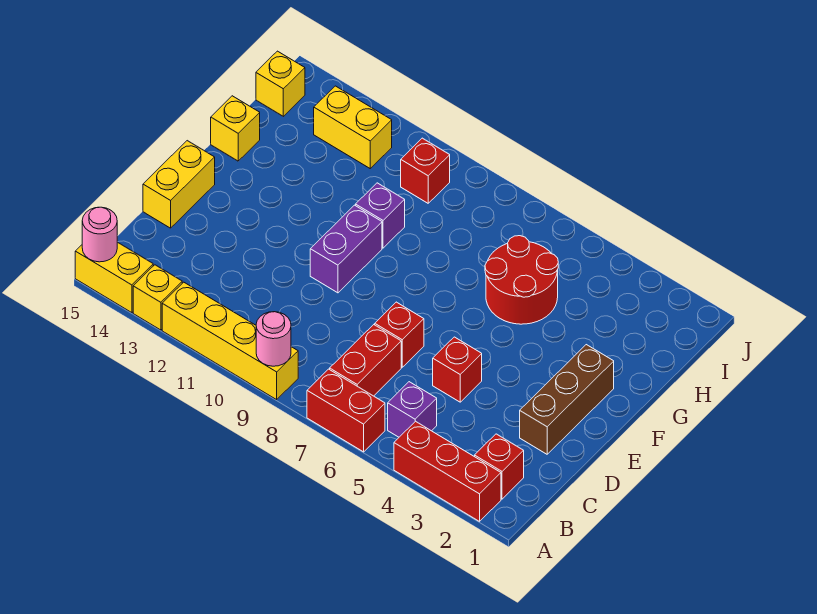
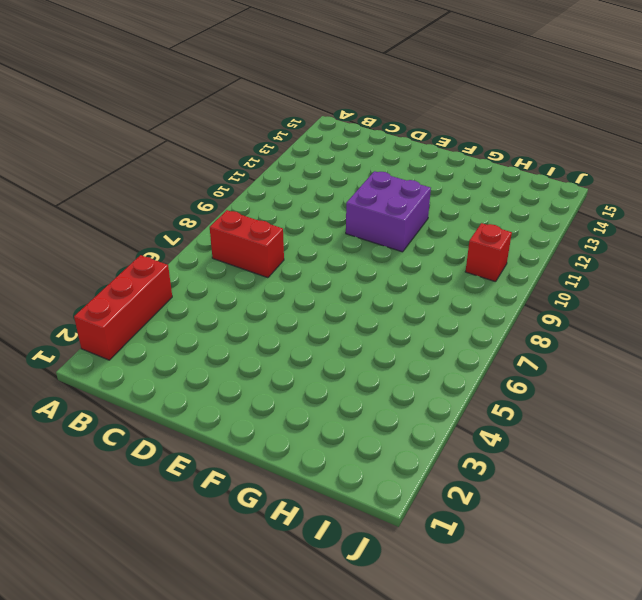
purple brick E10:F11 level 1 -> purple brick E10:F10 level 1
none -> red brick A6:A7 level 1
none -> yellow brick A9:A12 level 1
none -> yellow brick A13 level 1

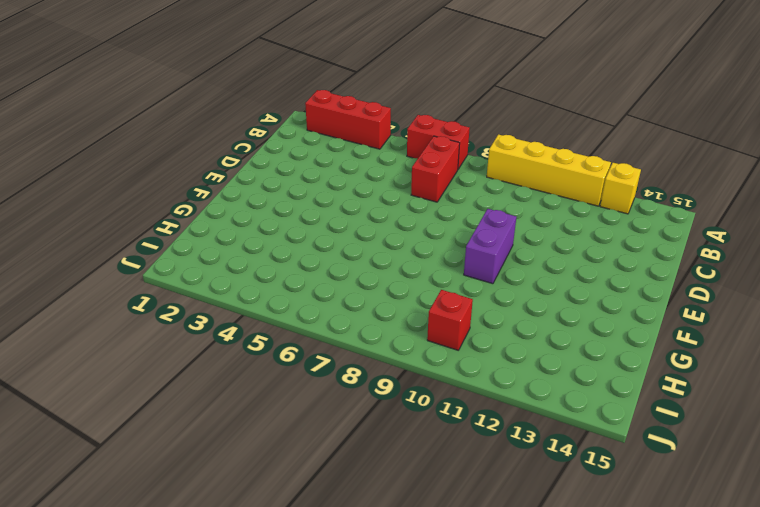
none -> yellow brick A14:A15 level 1
none -> red brick B2 level 1
none -> purple brick B5 level 1

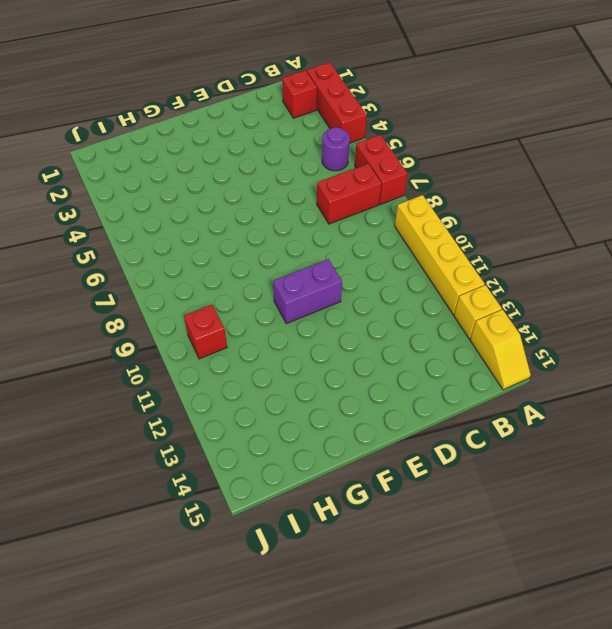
yellow slope A14:A15 level 1 top 14 -> yellow brick A14:A15 level 1
purple round brick B5 level 1 -> purple brick B5 level 1
none -> brown brick D2:F2 level 1
none -> red brick D5 level 1
none -> red brick D7 level 1

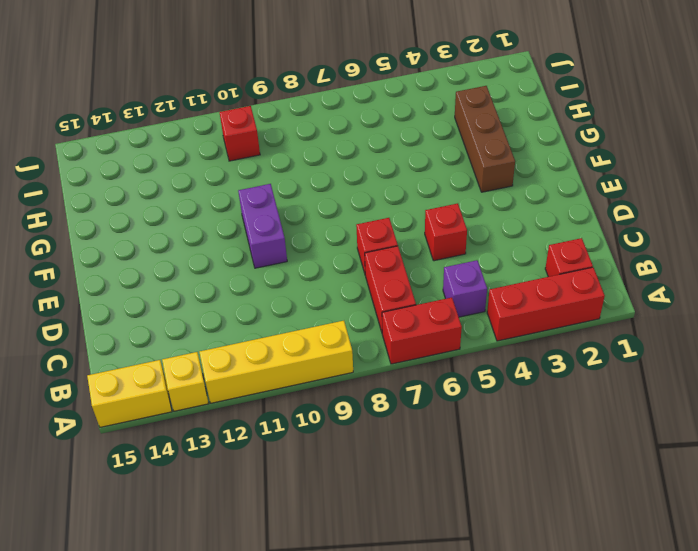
brown brick F3:H3 level 1 -> brown brick D2:F2 level 1
none -> yellow brick D15:E15 level 1
none -> red round brick G5:H6 level 1
none -> purple brick G10 level 1

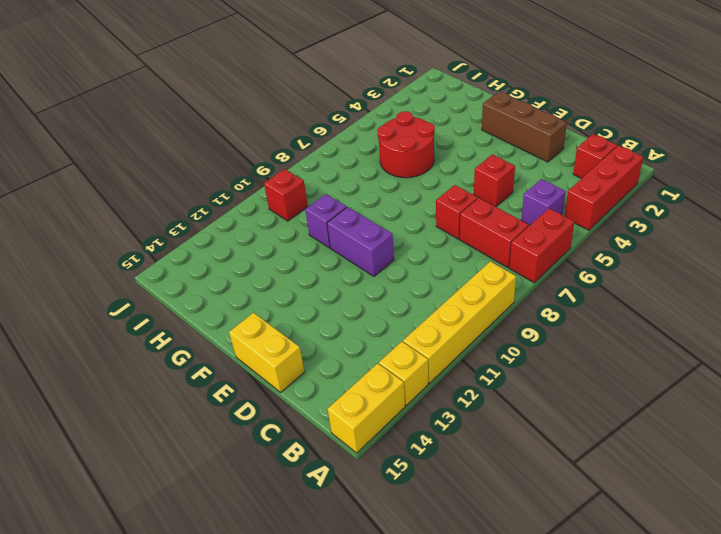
none -> yellow brick G15 level 1
none -> yellow brick I12:I13 level 1
none -> yellow brick I15 level 1

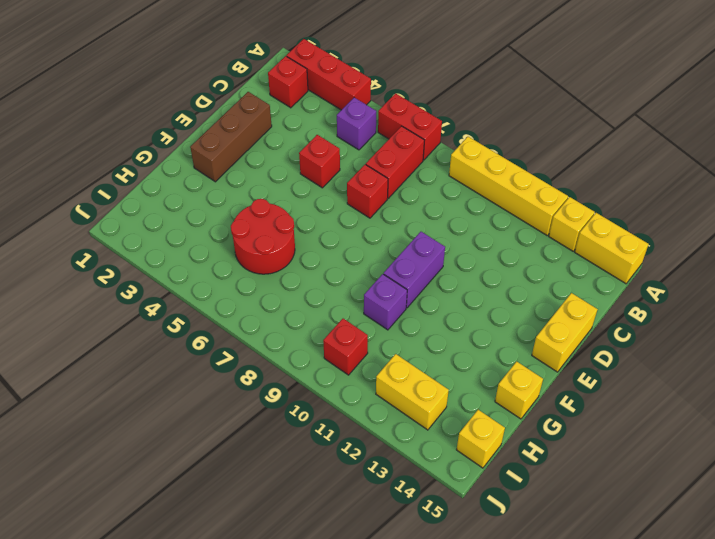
none -> pink round brick A9 level 2
none -> pink round brick A15 level 2

